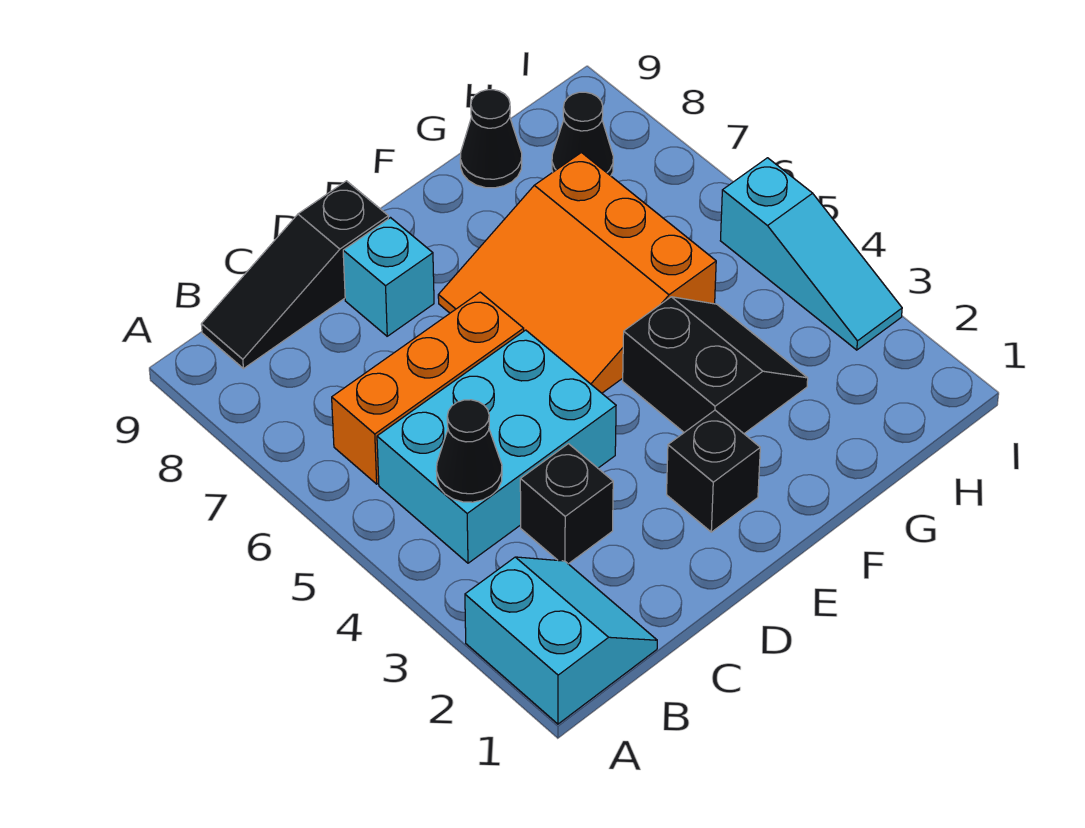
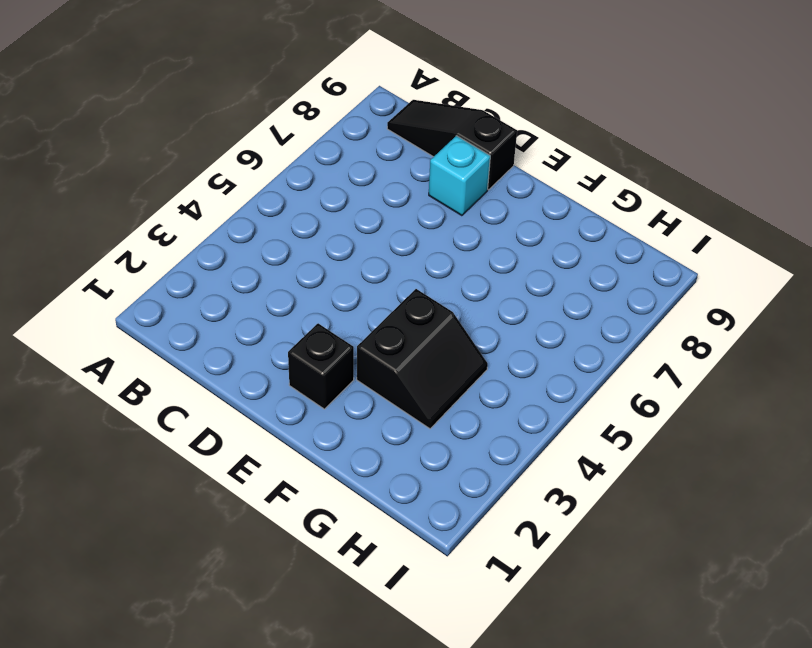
none -> cyan slope A1:B2 level 1 top A
none -> cyan brick B4:D5 level 1
none -> orange brick B6:D6 level 1

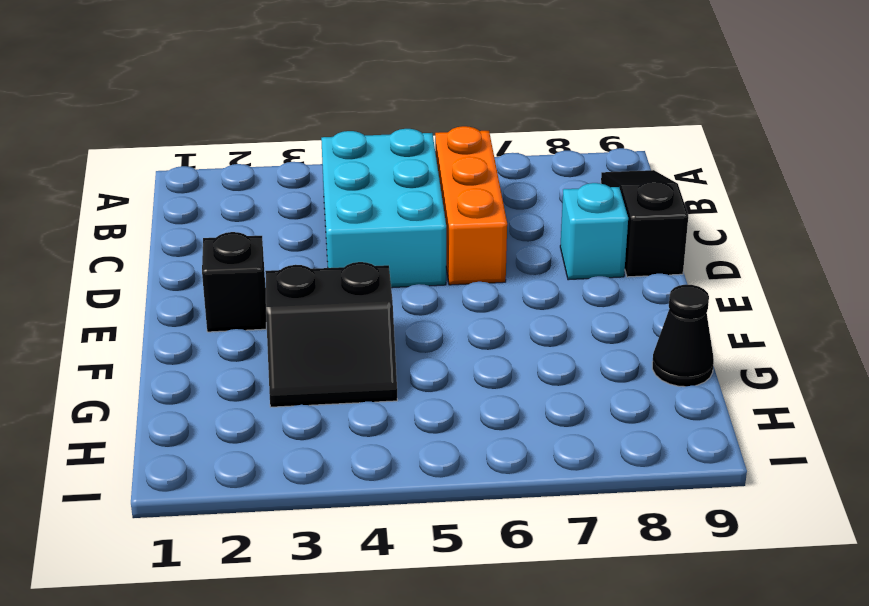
none -> cyan slope A1:B2 level 1 top A
none -> black brick C3 level 1
none -> orange slope E5:G7 level 1 top G

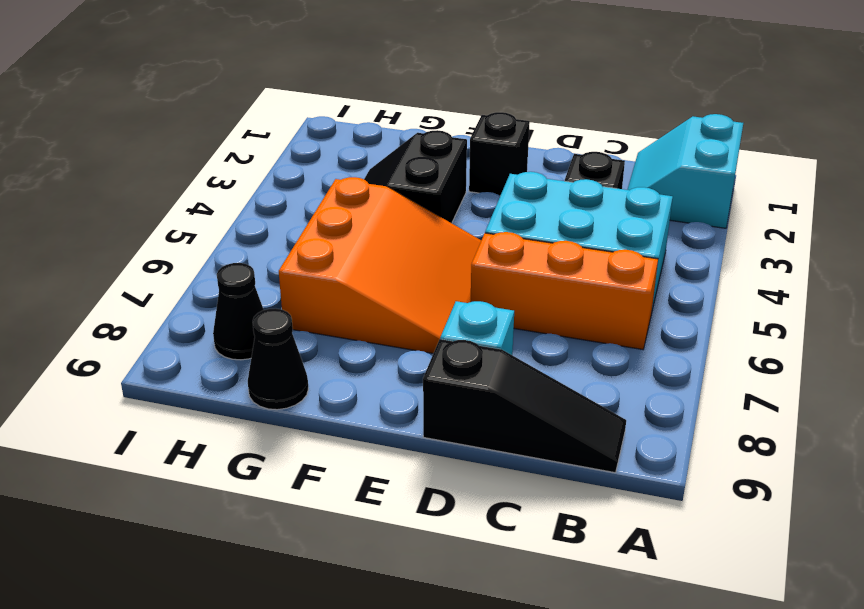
none -> cyan slope I3:I5 level 1 top 5
none -> black cone B4 level 2

